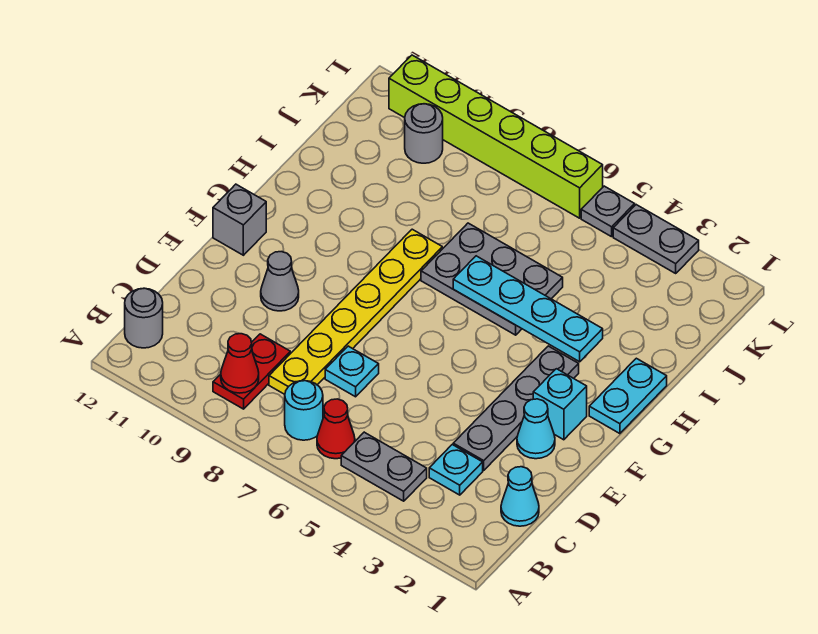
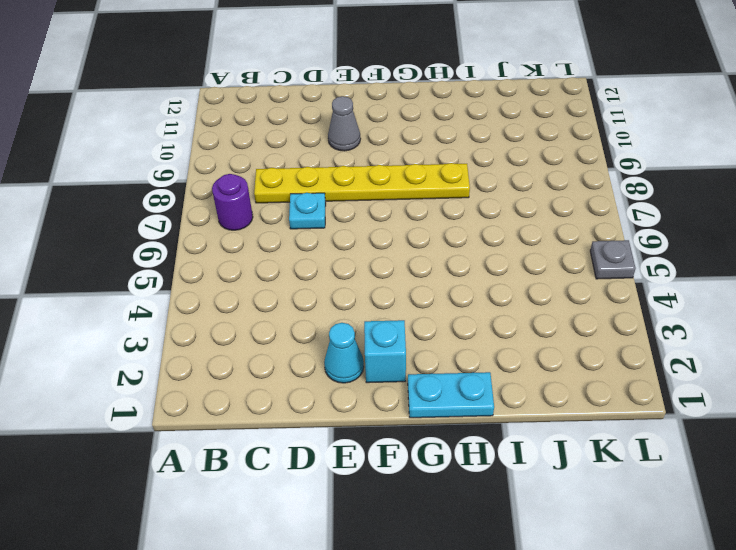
purple round brick B7 level 1 -> cyan round brick B7 level 1
none -> grey plate B4:B5 level 1
none -> red cone B6 level 1
none -> red plate B9:C9 level 1

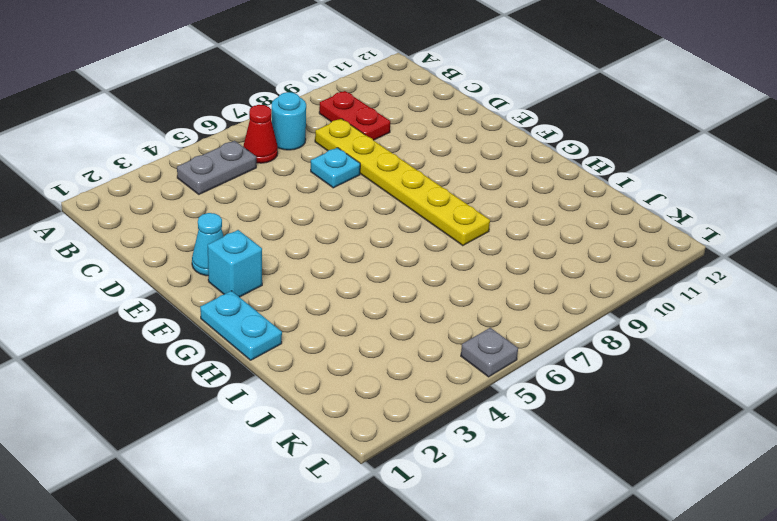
none -> grey round brick B12 level 1
none -> cyan cone C1 level 1
none -> cyan plate C3 level 1

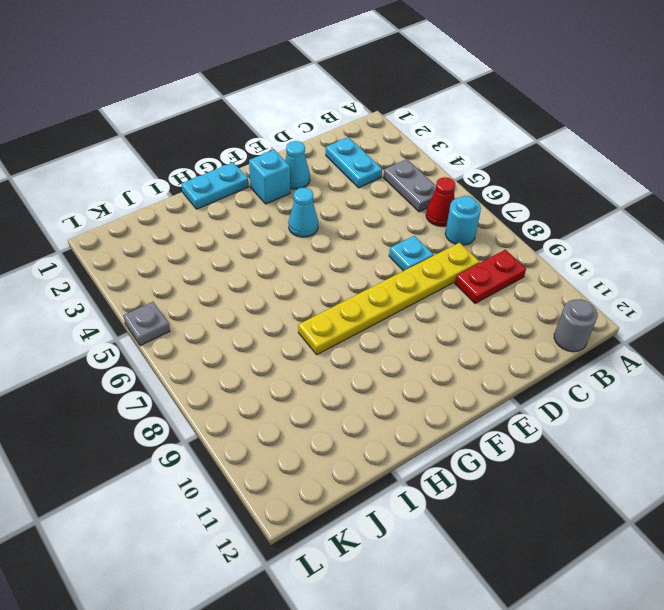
cyan plate C2:C3 level 1 -> cyan plate C3 level 1
cyan cone F4 level 1 -> cyan cone C1 level 1
none -> grey plate D3:G3 level 1
none -> grey cone E10 level 1
none -> grey brick F12 level 1

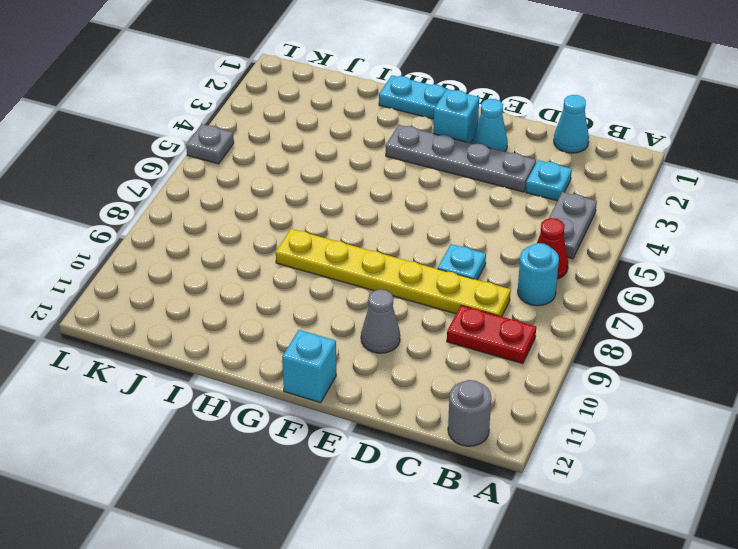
cyan brick F12 level 1 -> grey brick F12 level 1
none -> grey plate H5:I7 level 1
none -> grey round brick K10 level 1
none -> grey plate L3:L4 level 1

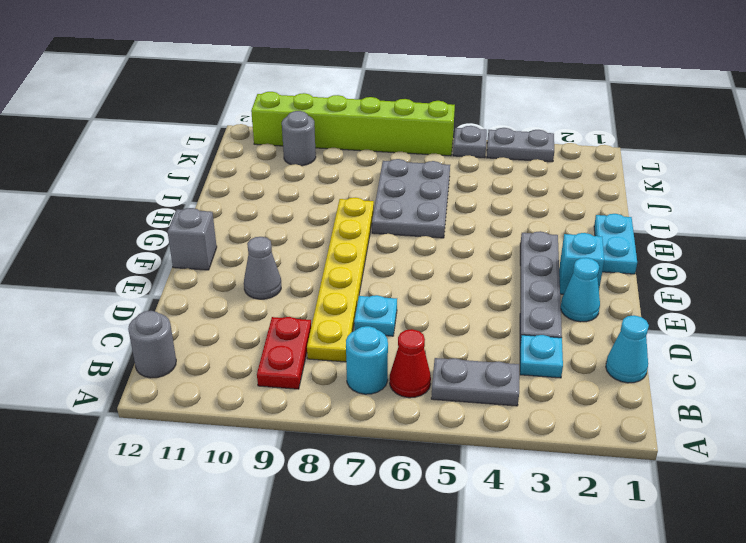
grey plate H6:J7 level 1 -> grey plate H5:I7 level 1
none -> red cone B9 level 2
none -> cyan plate H3:H6 level 2

